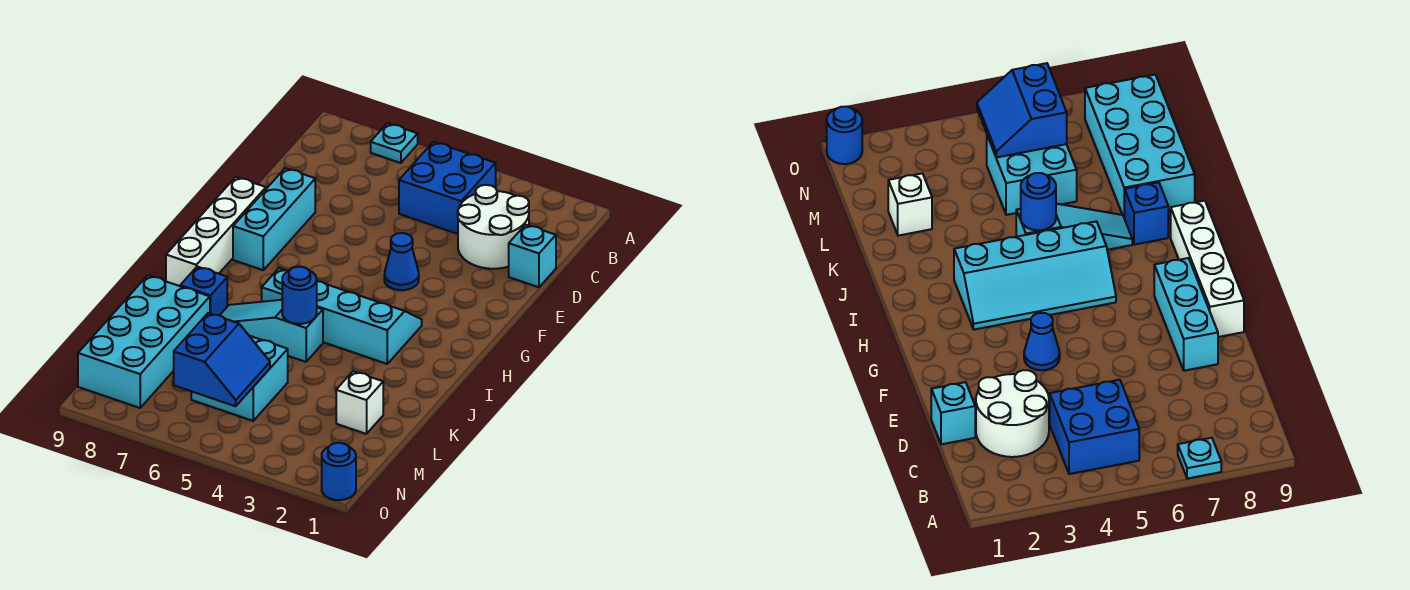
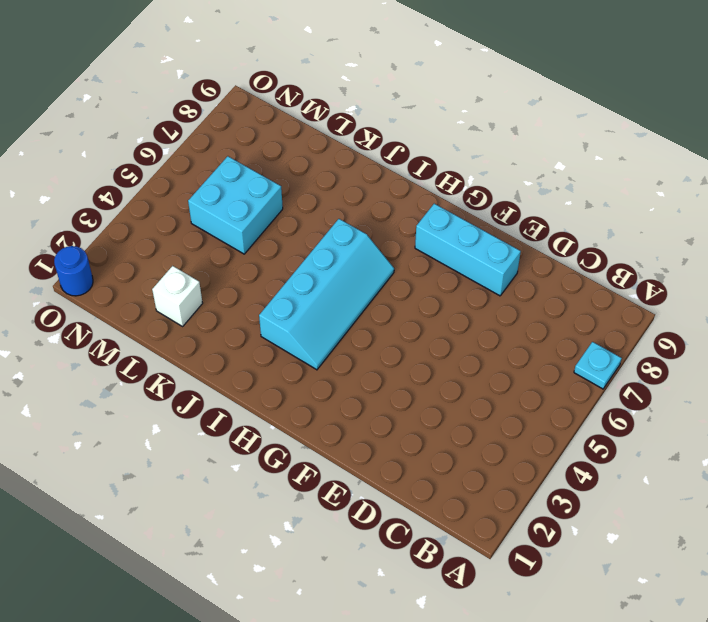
none -> blue brick B4:C5 level 1
none -> white round brick C2:D3 level 1
none -> cyan brick D1 level 1

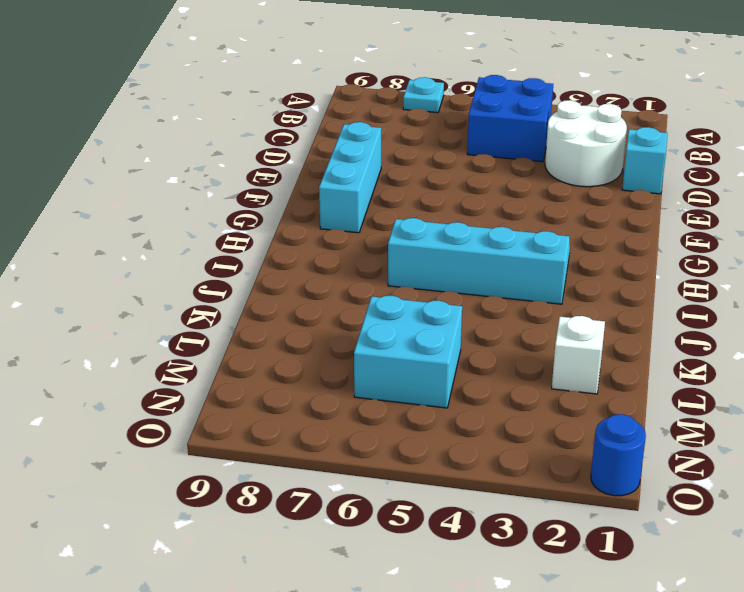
none -> blue cone F4 level 1
none -> white brick F9:I9 level 1
none -> cyan slope J5:J7 level 1 top 5

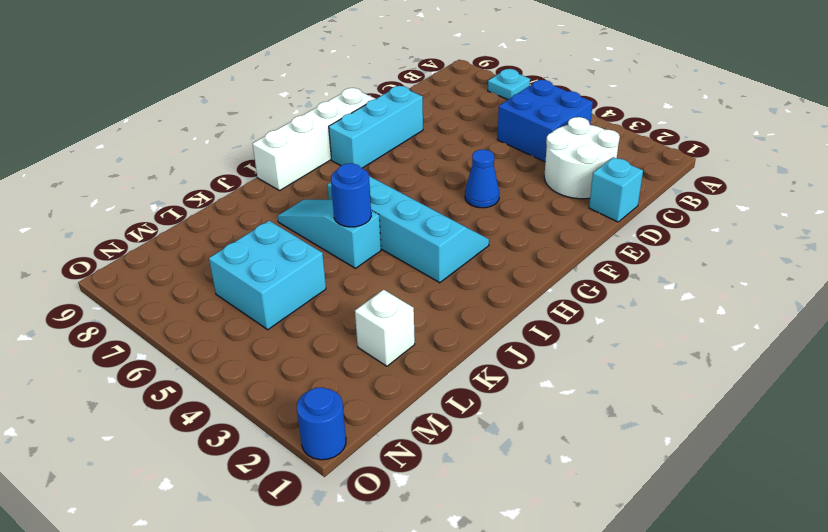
none -> blue brick J8 level 1
none -> cyan brick K8:N9 level 1
none -> blue slope M5:N6 level 2 top 6

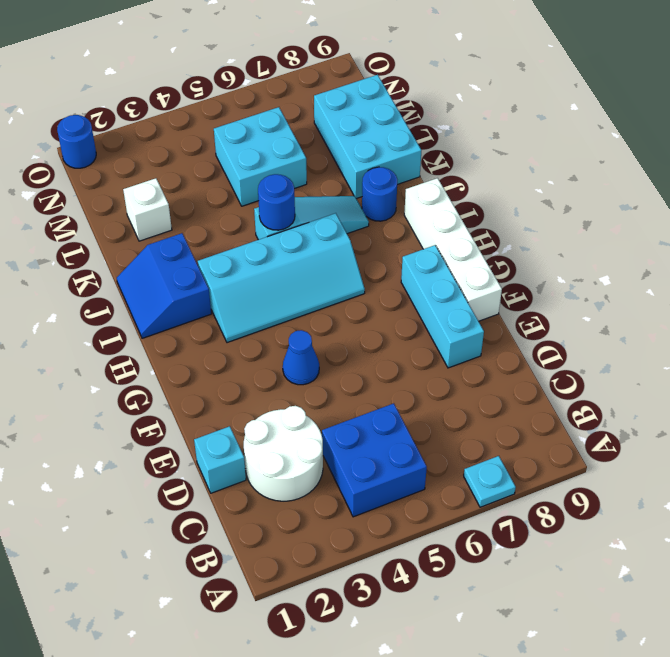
blue slope I1:J2 level 1 top 2 -> blue slope M5:N6 level 2 top 6
blue round brick J8 level 1 -> blue brick J8 level 1
cyan brick K8:M9 level 1 -> cyan brick K8:N9 level 1

